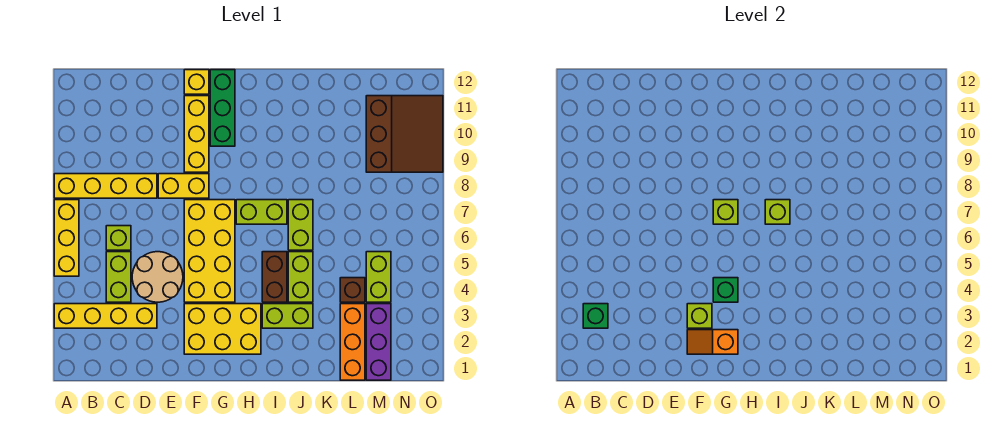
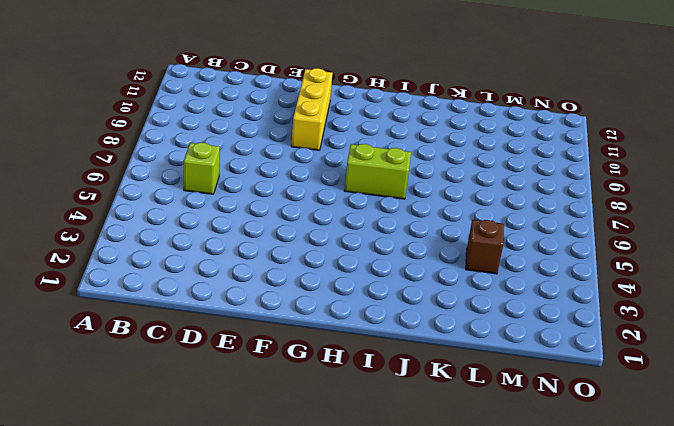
none -> yellow brick A3:D3 level 1
none -> yellow brick A5:A7 level 1
none -> yellow brick A8:D8 level 1

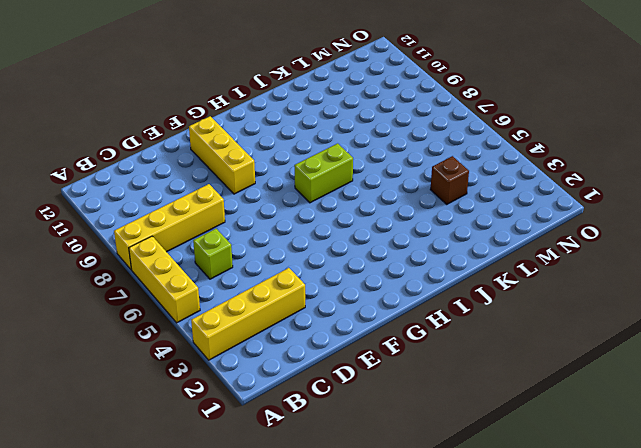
none -> lime brick C4:C5 level 1
none -> tan round brick D4:E5 level 1
none -> yellow brick E8:F8 level 1

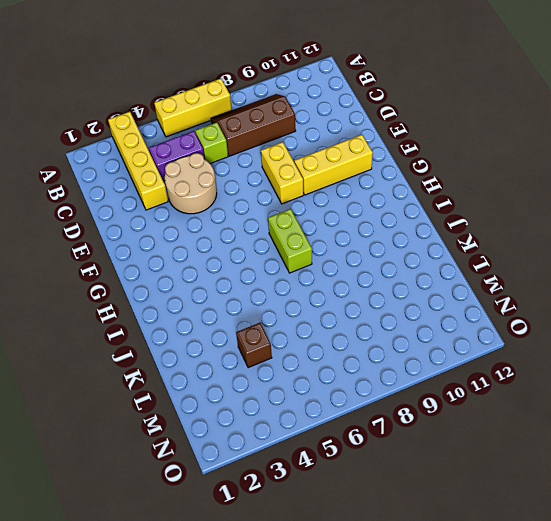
brown slope B7:C9 level 1 top C -> yellow brick A8:D8 level 1
purple brick C4:C5 level 1 -> lime brick C4:C5 level 1
none -> yellow brick F2:H3 level 1
none -> yellow brick F4:G7 level 1
none -> yellow brick F12 level 1

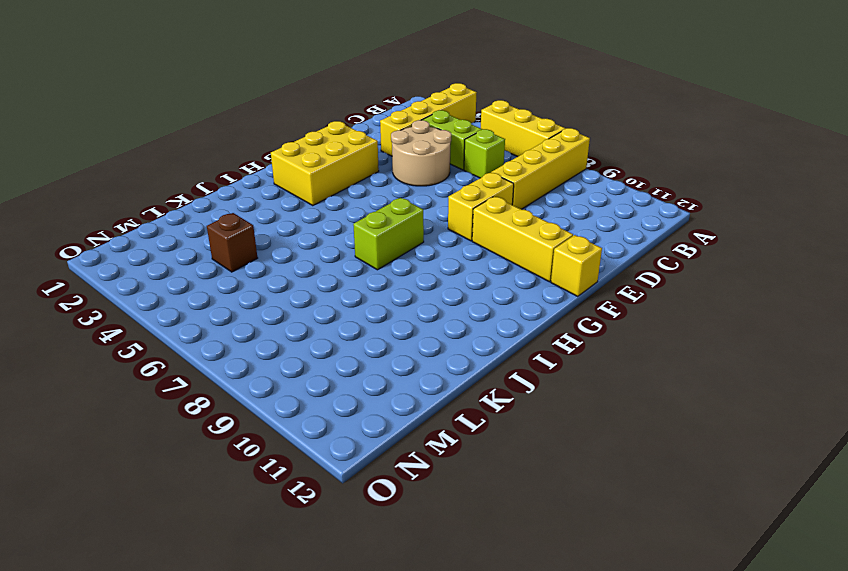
none -> yellow brick F4:G7 level 1
none -> green brick G10:G12 level 1
none -> lime brick I3:J3 level 1

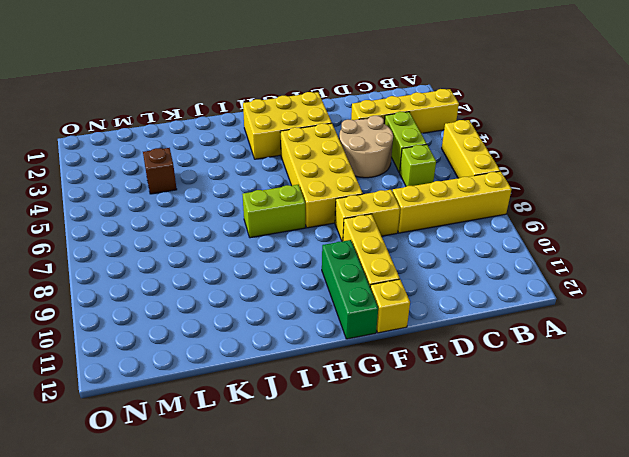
none -> lime brick I3:J3 level 1
none -> brown brick I4:I5 level 1
none -> lime brick J4:J5 level 1

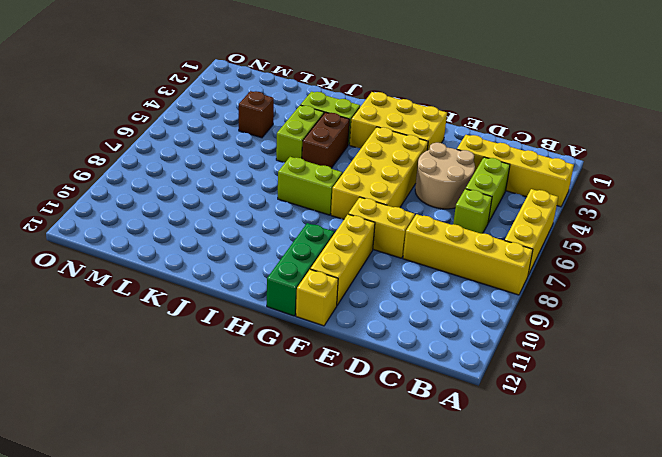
none -> lime brick J6:J7 level 1
none -> orange brick L1:L3 level 1
none -> purple brick M1:M3 level 1

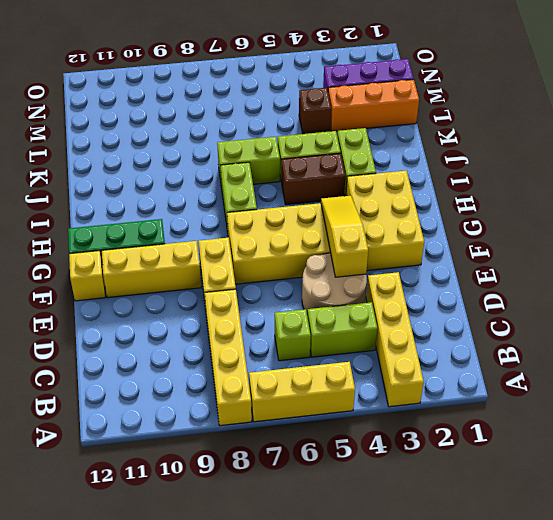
yellow slope E4:G4 level 2 top E -> green brick G4 level 2
none -> lime brick M4:M5 level 1
none -> brown slope M9:O11 level 1 top M
none -> green brick B3 level 2

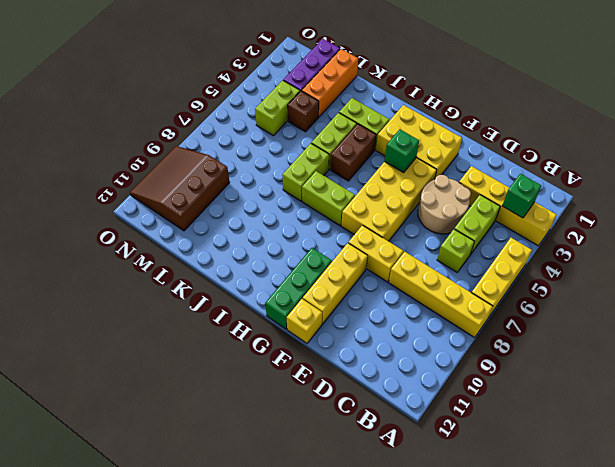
none -> orange slope F2:G2 level 2 top G
none -> lime brick F3 level 2
none -> lime brick G7 level 2

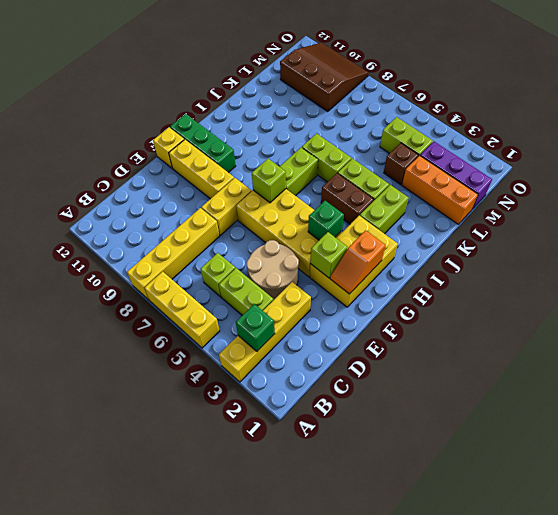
none -> lime brick I7 level 2

